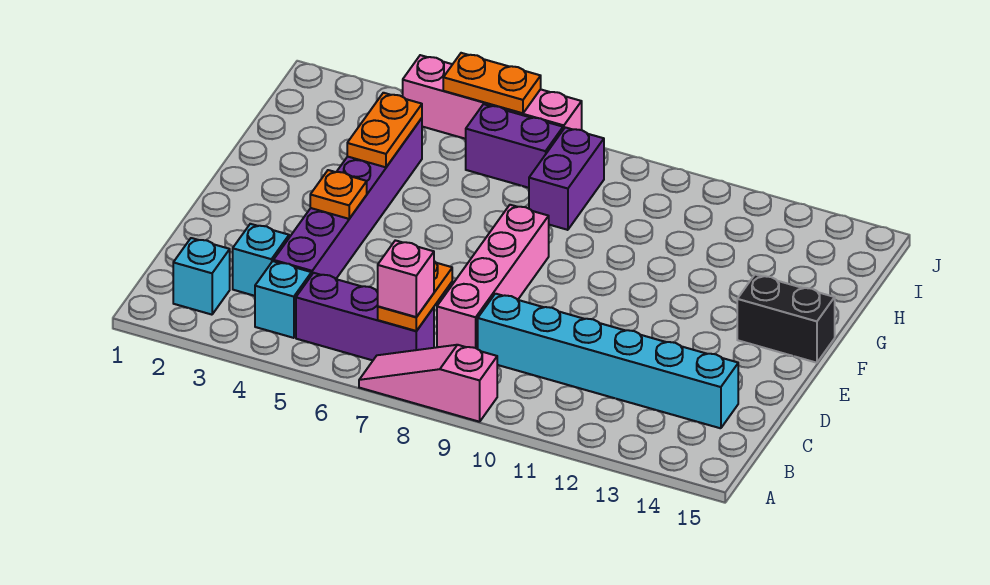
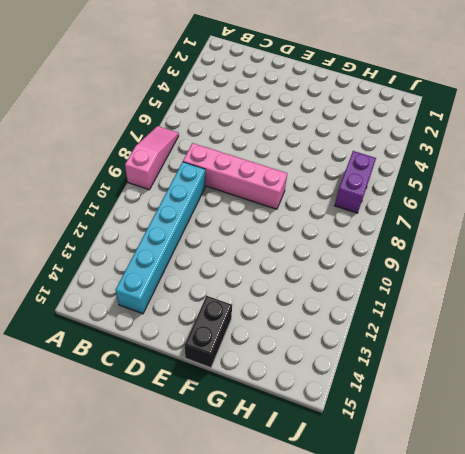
none -> cyan brick B2 level 1
none -> cyan brick B4 level 1
none -> purple brick B5:B7 level 1

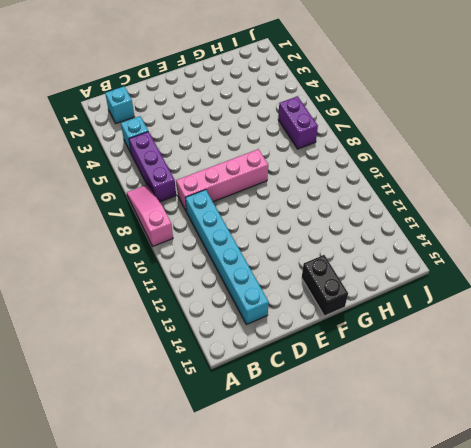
none -> cyan brick C3 level 1
none -> purple brick C4:H4 level 1
none -> purple brick H8:I8 level 1

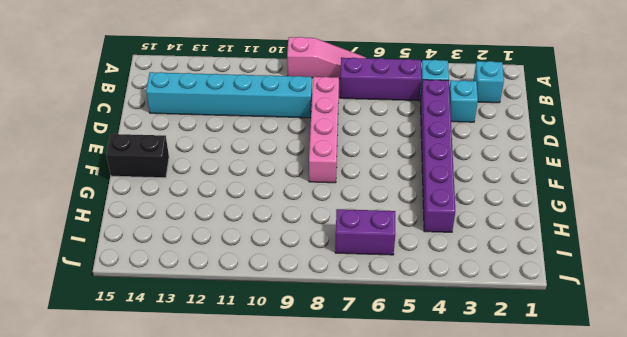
none -> purple brick H8:I8 level 1
none -> pink brick J4:J7 level 1
none -> orange plate B7:C7 level 2

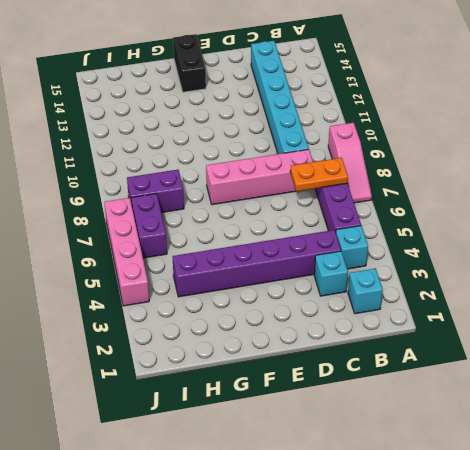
none -> orange plate E4 level 2
none -> orange plate G4:H4 level 2
none -> orange plate J5:J6 level 2

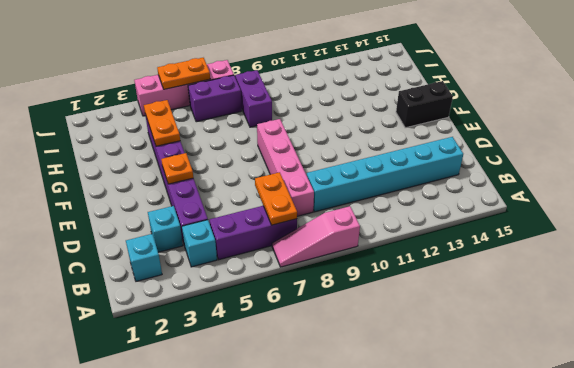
none -> pink brick B7 level 3

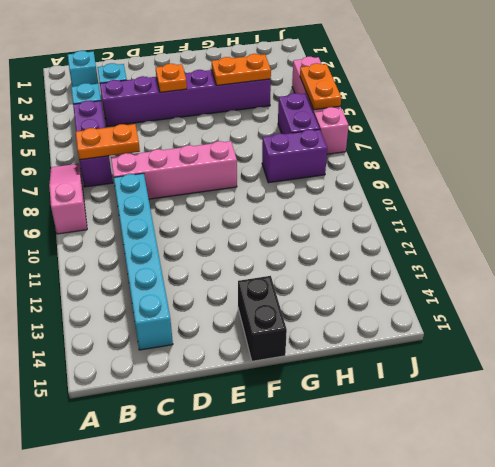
none -> pink brick B7 level 3

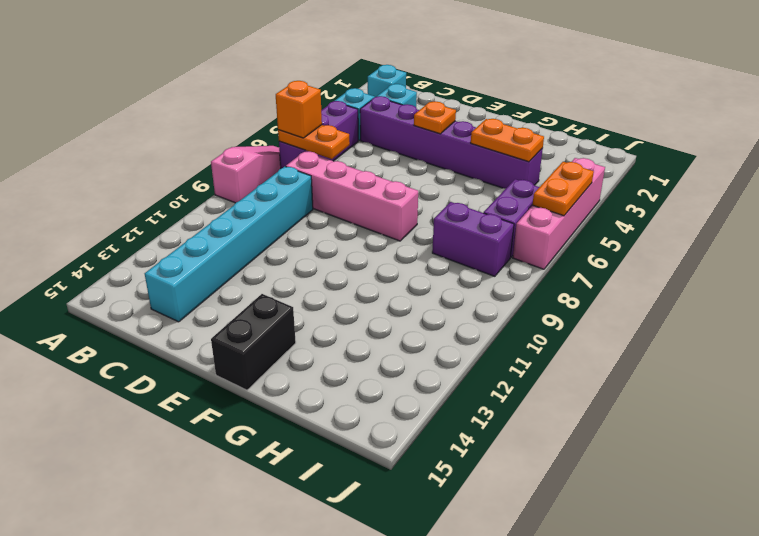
orange brick B7 level 3 -> pink brick B7 level 3

